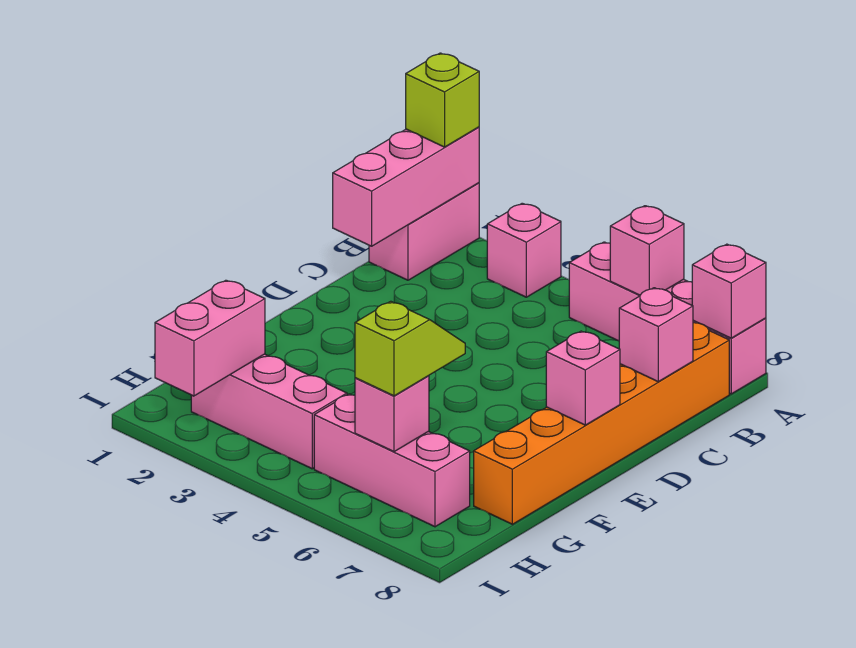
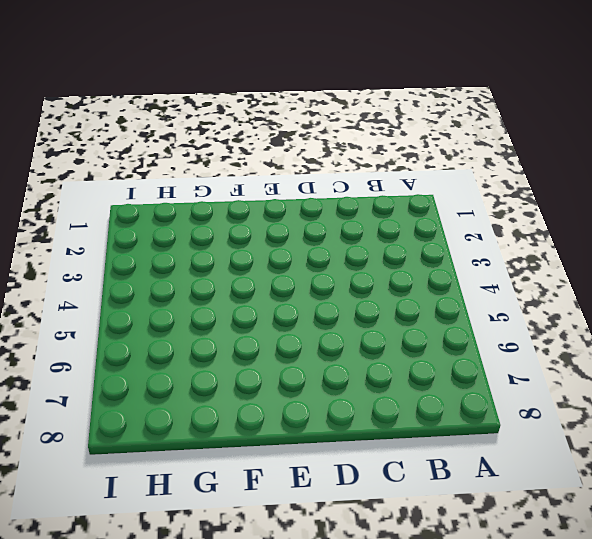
none -> pink brick A1:B1 level 1
none -> pink brick A3 level 1
none -> pink brick A5:A8 level 1

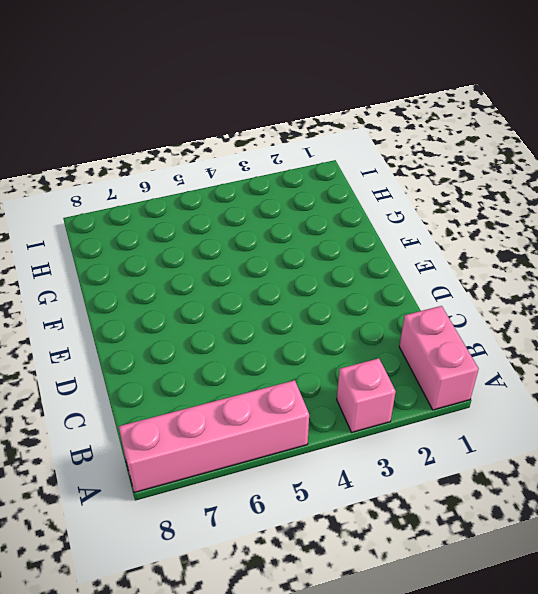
none -> orange brick B8:G8 level 1
none -> pink brick H2:H4 level 1
none -> pink brick H5:H7 level 1

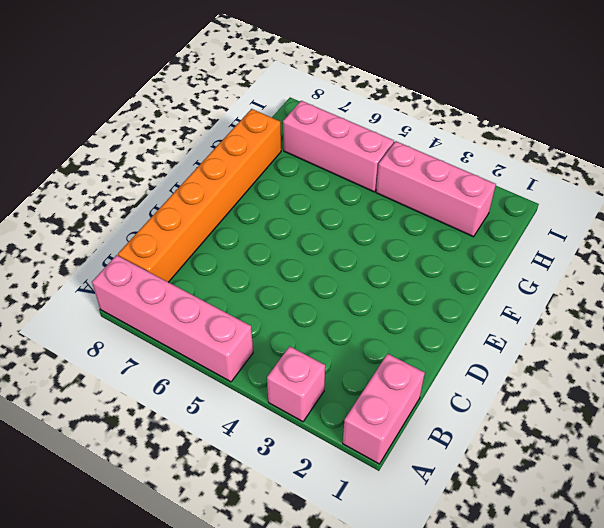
none -> pink brick A1:C1 level 2
none -> pink brick A6 level 2
none -> pink brick A8 level 2

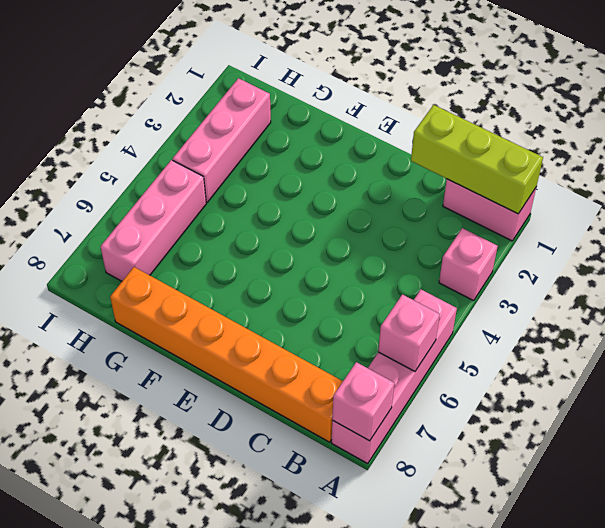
lime brick A1:C1 level 2 -> pink brick A1:C1 level 2
none -> pink brick C8 level 2
none -> pink brick E8 level 2
none -> pink brick H2:I2 level 2

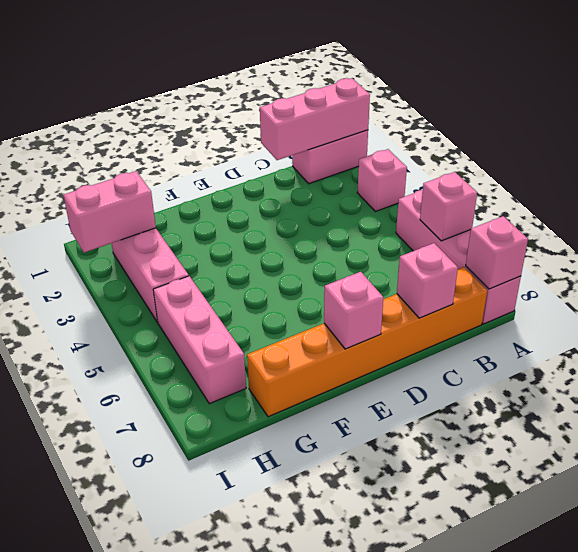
none -> pink brick H6 level 2
none -> lime brick A1 level 3
none -> lime slope G6:H6 level 3 top H

